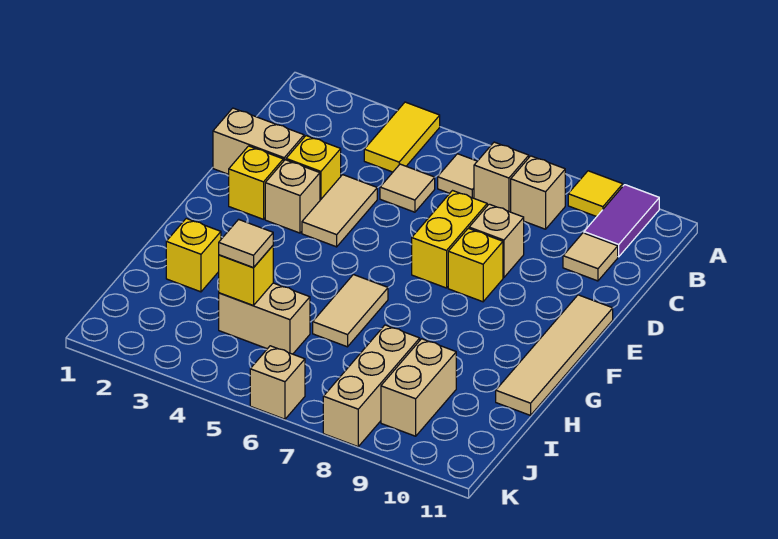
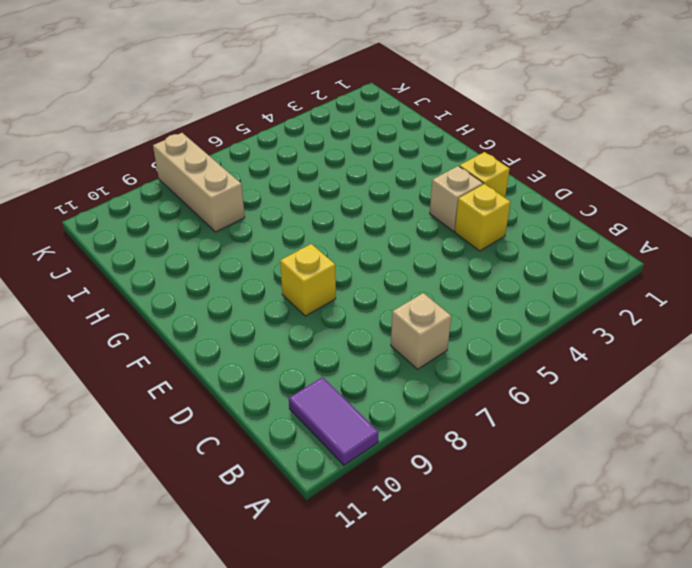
none -> yellow tile A4:B4 level 1
none -> yellow tile A9 level 1
none -> tan tile B6 level 1

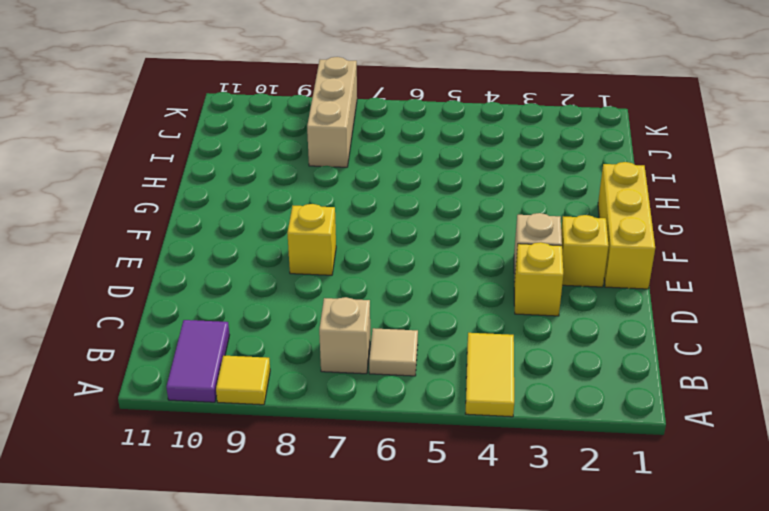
yellow brick E1:G1 level 1 -> none
none -> tan brick B8 level 1
none -> tan tile C5 level 1
none -> tan tile C10 level 1

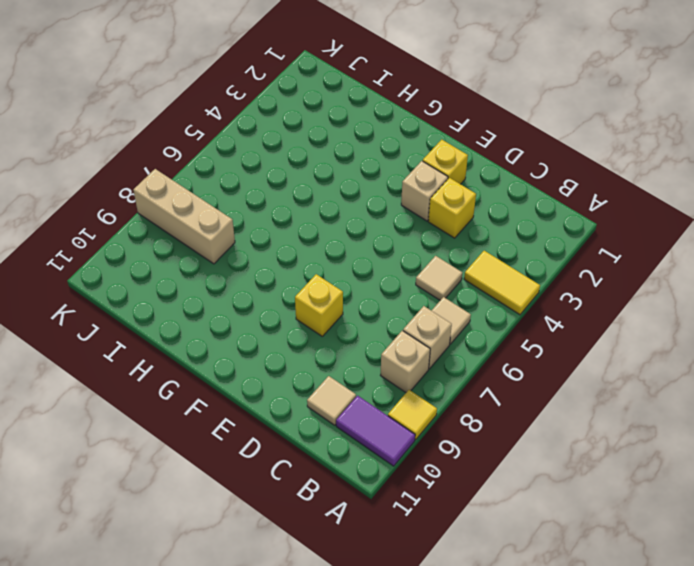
none -> tan brick D1:D2 level 1
none -> tan tile D4:E4 level 1
none -> yellow brick D7:E7 level 1

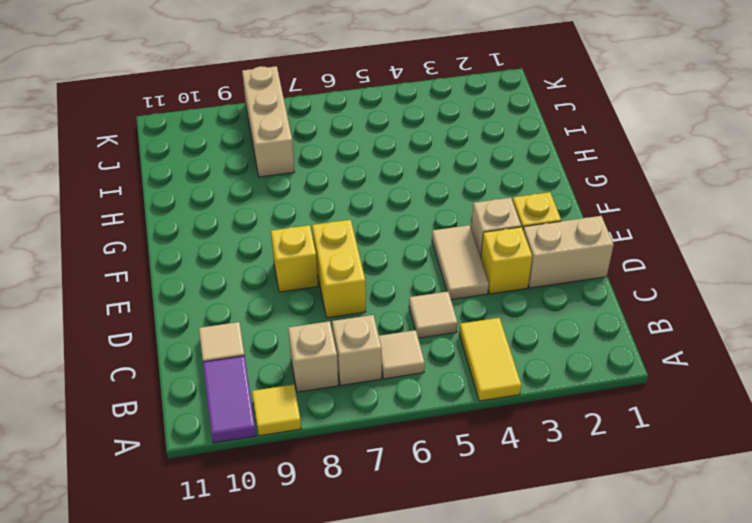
none -> tan brick D8 level 1
none -> tan tile E11:H11 level 1
none -> tan tile G6:H6 level 1

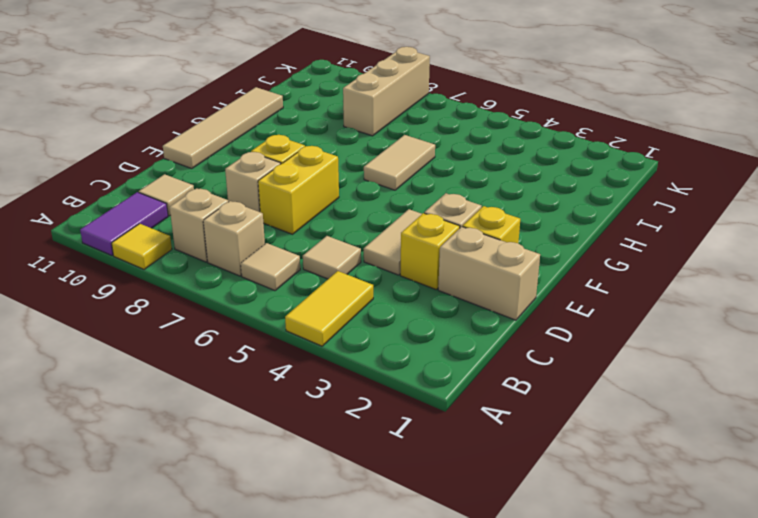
none -> yellow brick H2 level 1
none -> tan brick I4:I5 level 1
none -> tan brick I9:J9 level 1

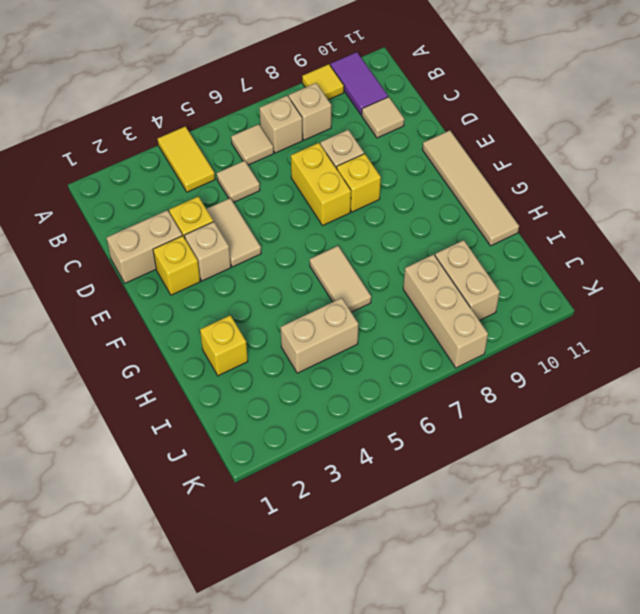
none -> tan brick K6 level 1
none -> yellow brick I4 level 2
none -> tan tile I4 level 3

